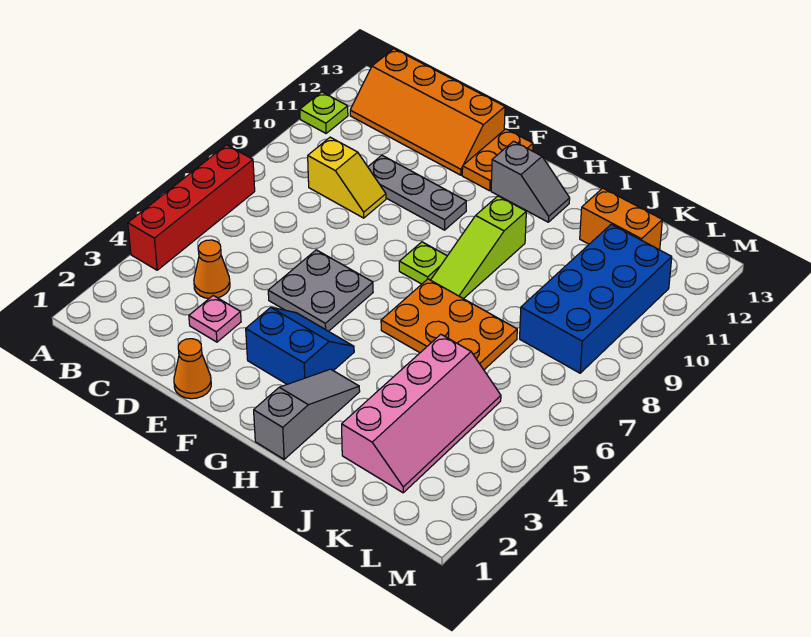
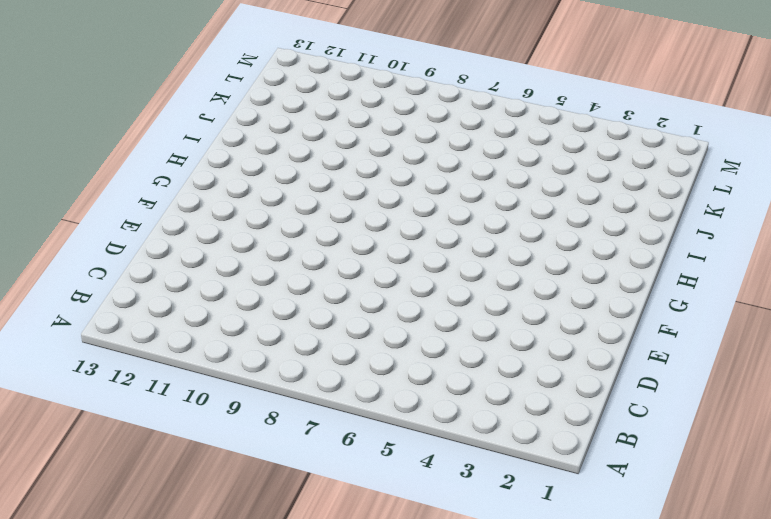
none -> red brick A4:A7 level 1
none -> lime plate A11 level 1
none -> orange slope B12:E13 level 1 top 13

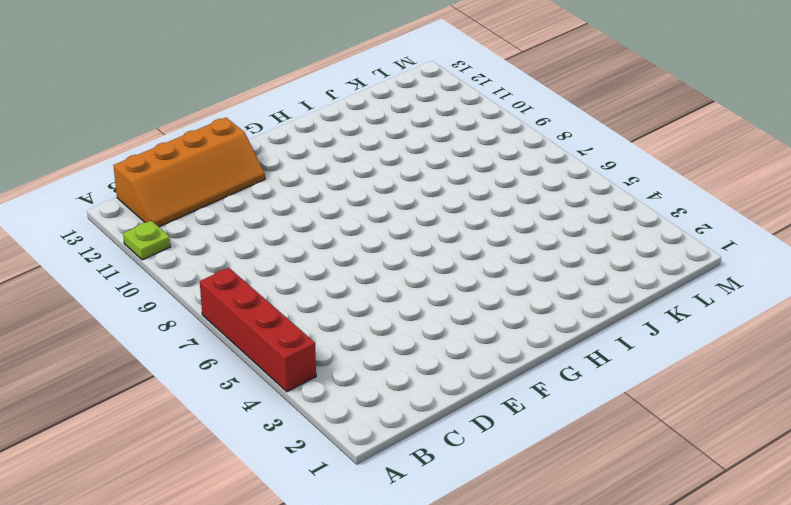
none -> orange cone C4 level 1
none -> yellow slope C9:D9 level 1 top C
none -> pink plate D3 level 1

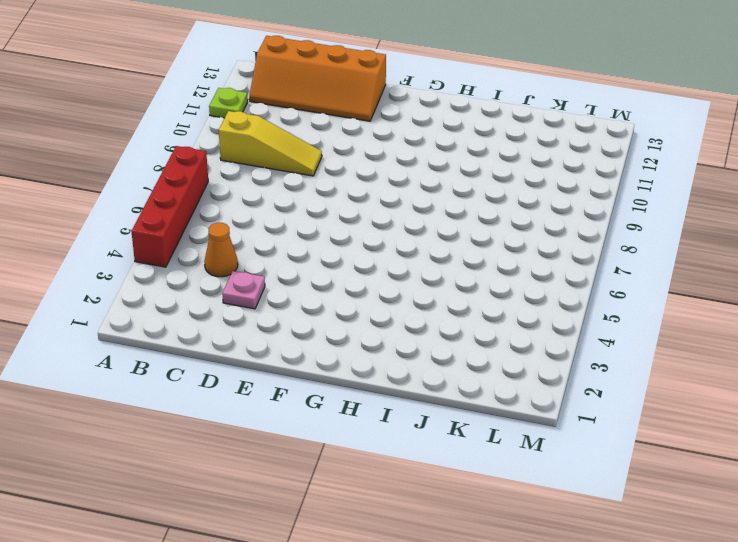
yellow slope B9:D9 level 1 top B -> yellow slope C9:D9 level 1 top C
none -> grey plate D10:F10 level 1
none -> orange cone E1 level 1
none -> grey plate E5:F6 level 1

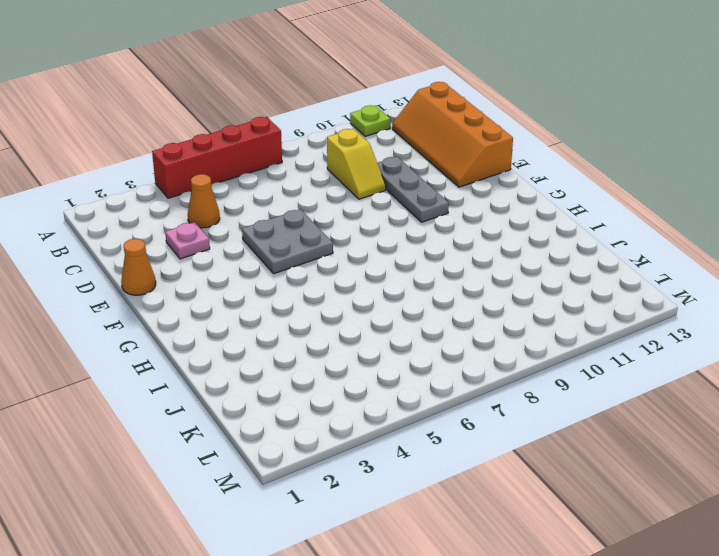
none -> blue slope F3:G4 level 1 top 3
none -> orange plate F12:F13 level 1
none -> lime plate G8 level 1

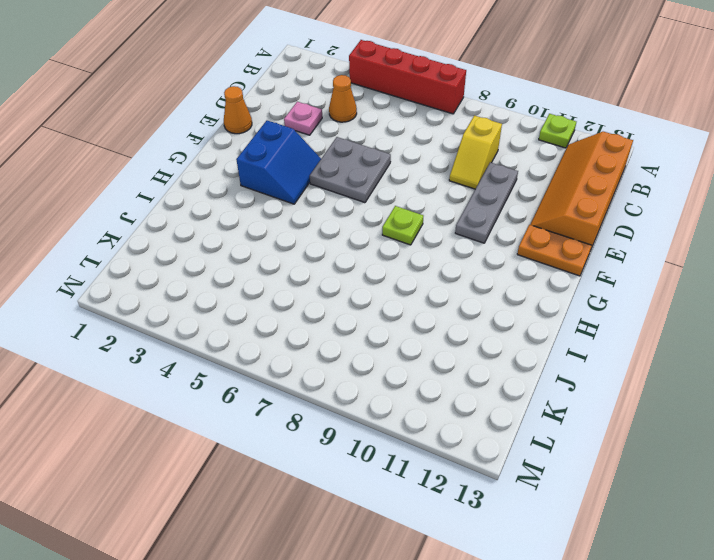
none -> grey slope G12:H12 level 1 top G
none -> grey slope H1:H3 level 1 top 1
none -> orange plate H6:J7 level 1

